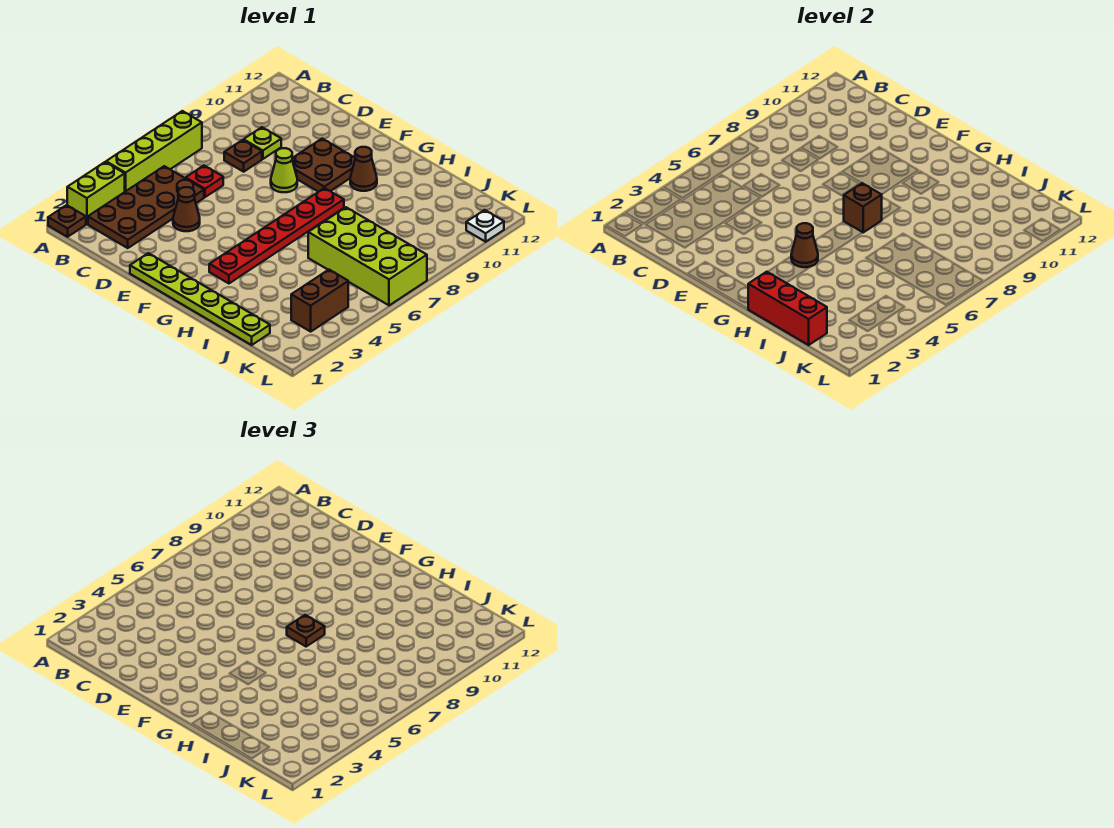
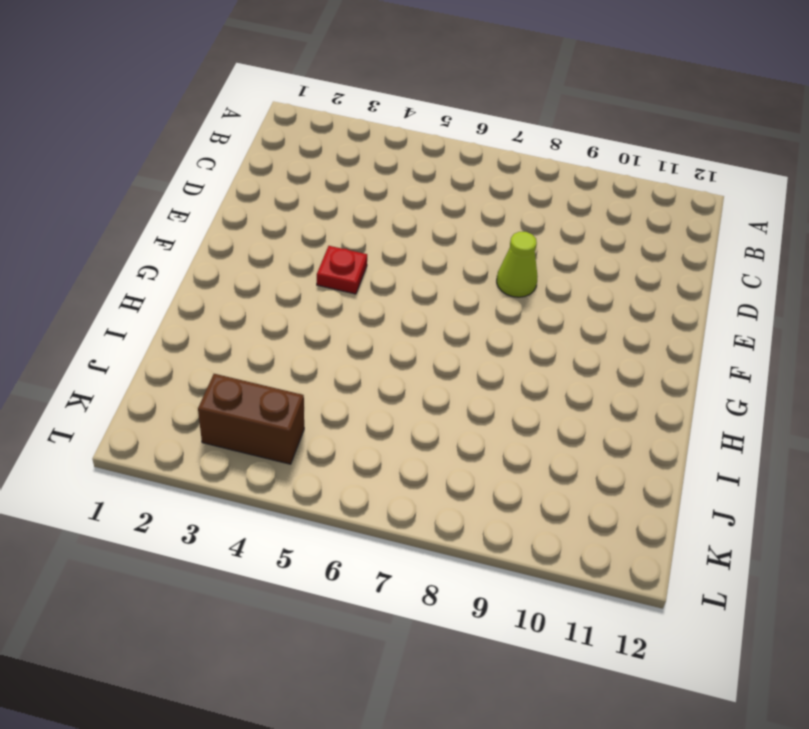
red plate F4 level 1 -> red plate C6 level 1
none -> brown plate A1 level 1
none -> lime brick A2:A3 level 1
none -> lime brick A4:A7 level 1

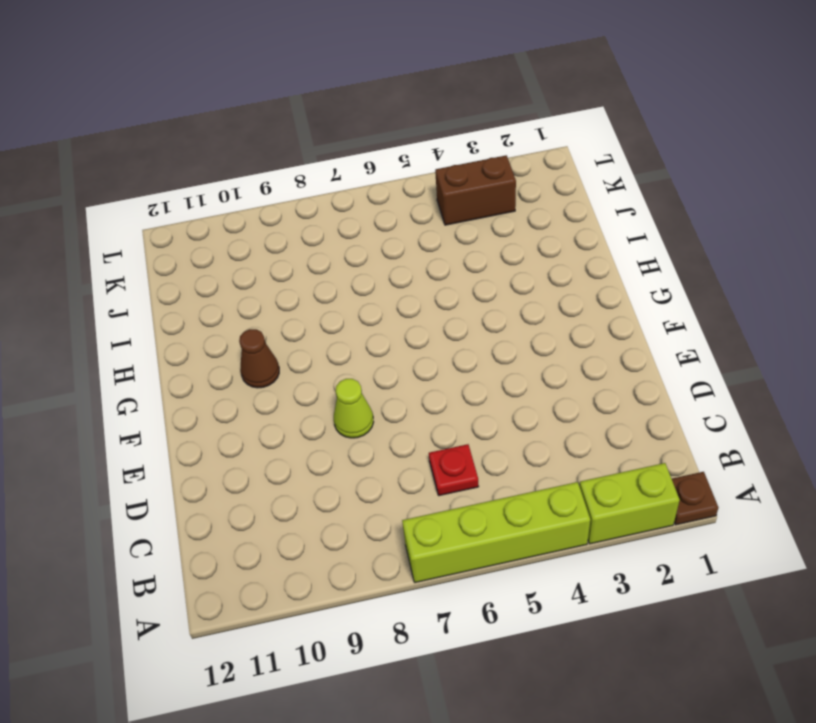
none -> brown plate B2:C5 level 1
none -> brown plate C8 level 1
none -> lime plate C9 level 1

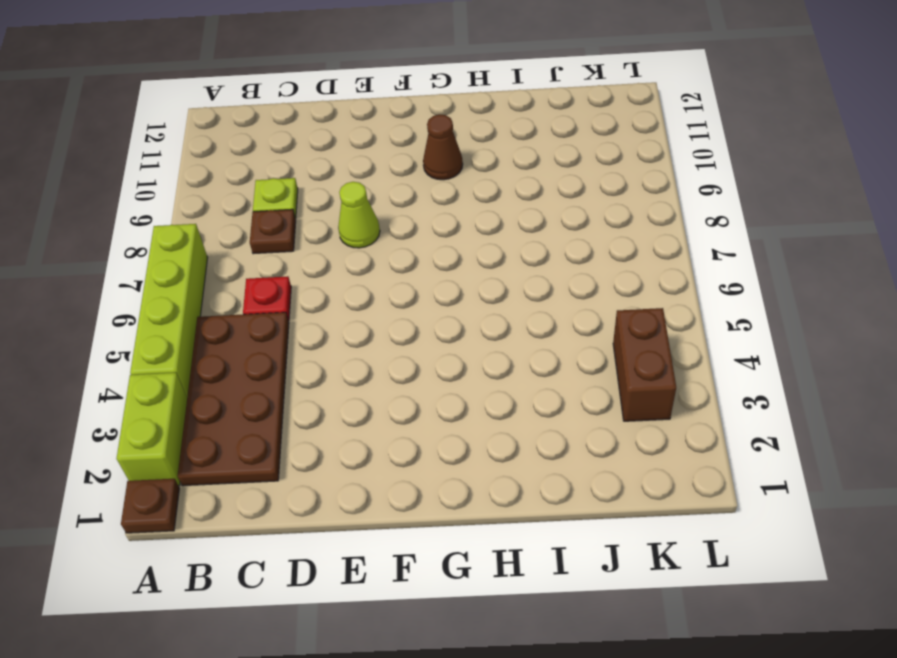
none -> brown cone D4 level 1
none -> lime plate E1:J1 level 1
none -> brown plate E9:F10 level 1

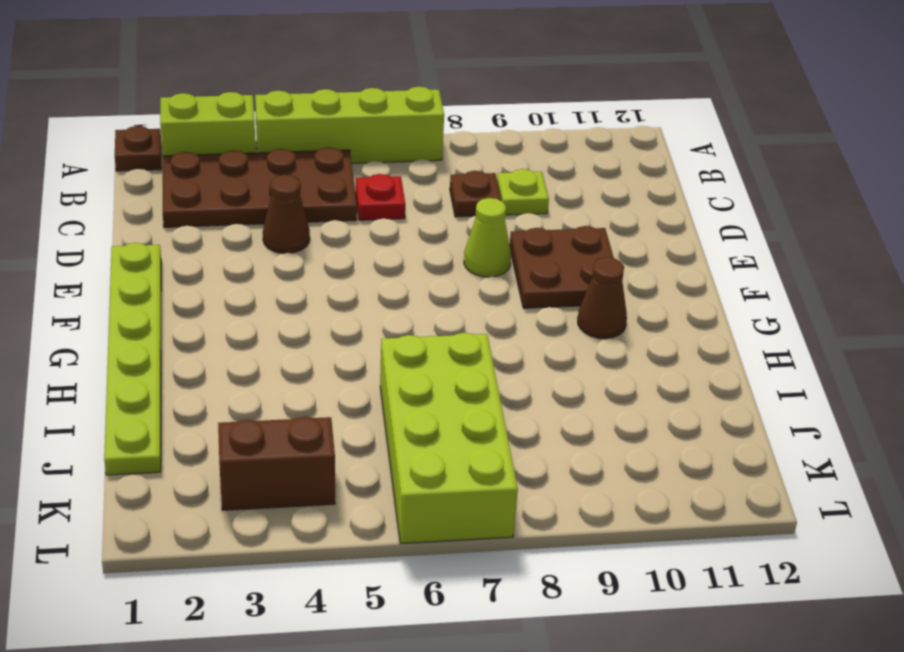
none -> red plate G3:G8 level 1
none -> white plate L11 level 1
none -> brown cone G4 level 2

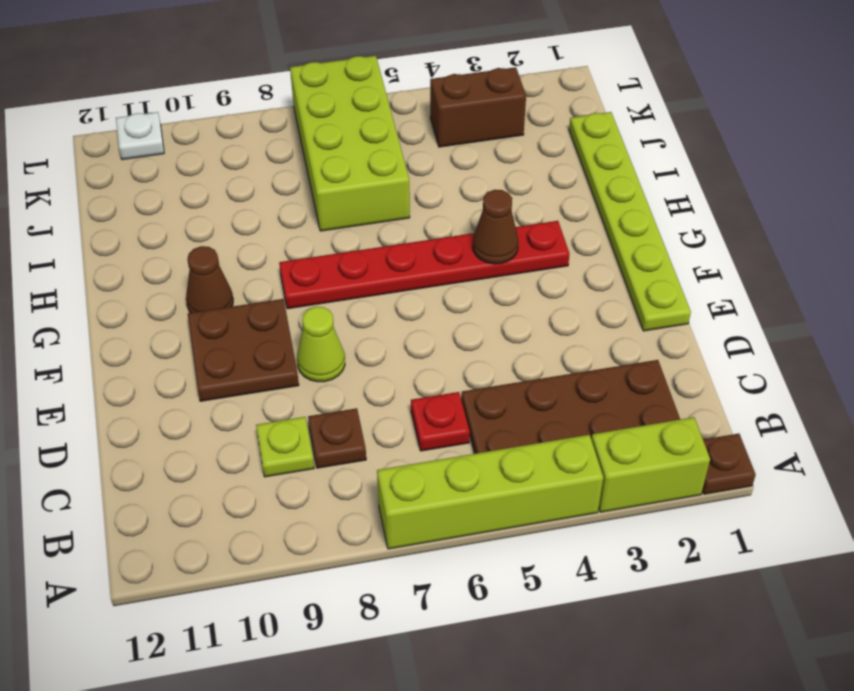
none -> brown cone D4 level 1
none -> brown brick G7 level 2
none -> red brick H1:J1 level 2

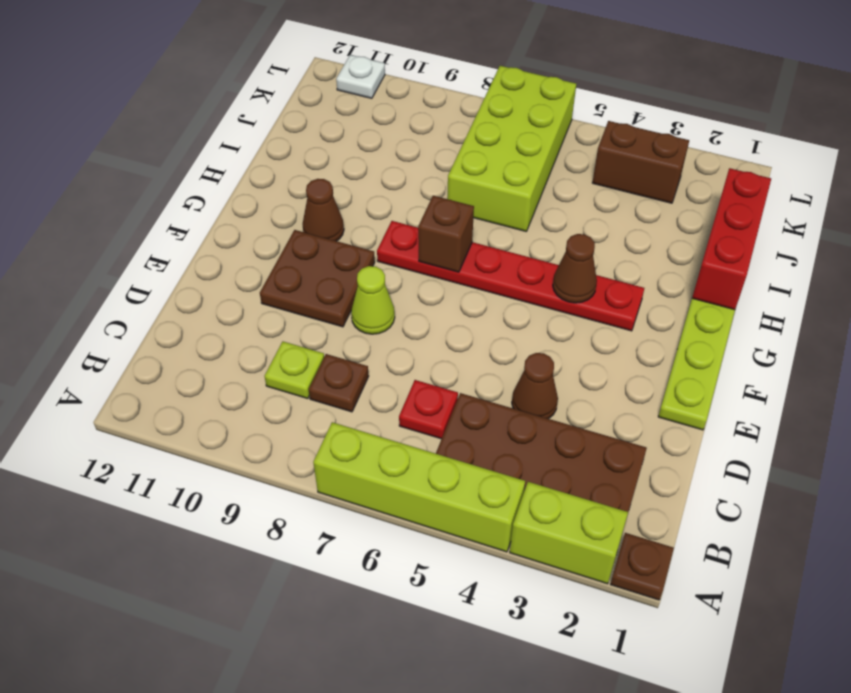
none -> brown plate G7 level 3

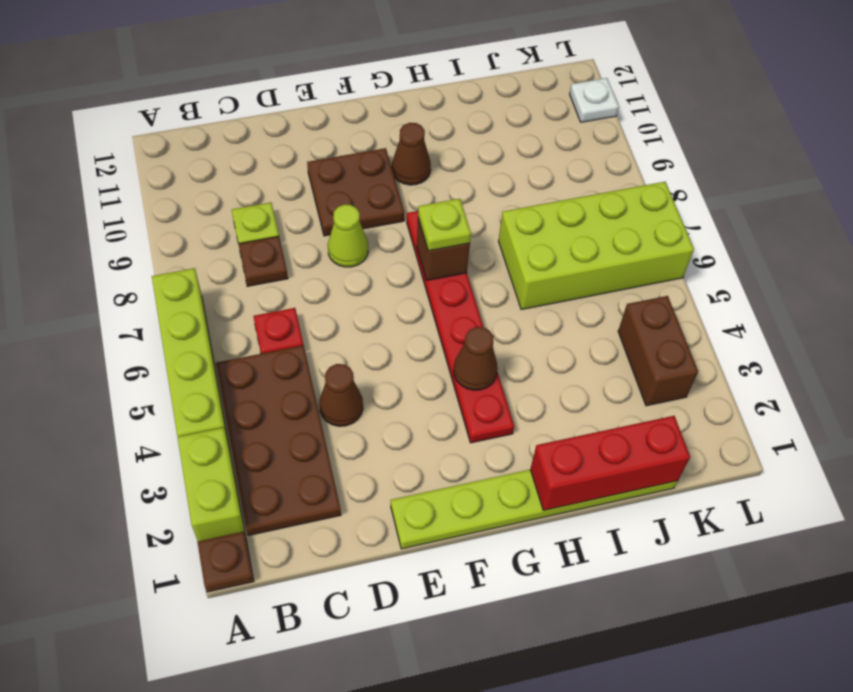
lime plate G7 level 3 -> brown plate G7 level 3

